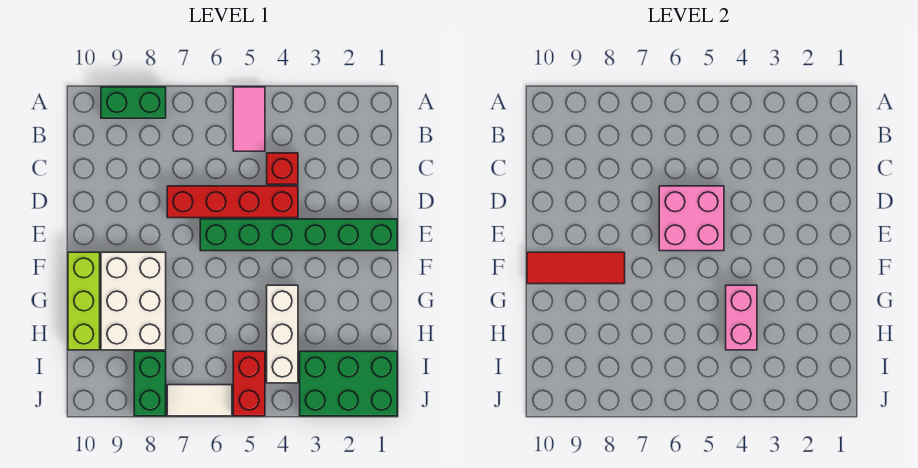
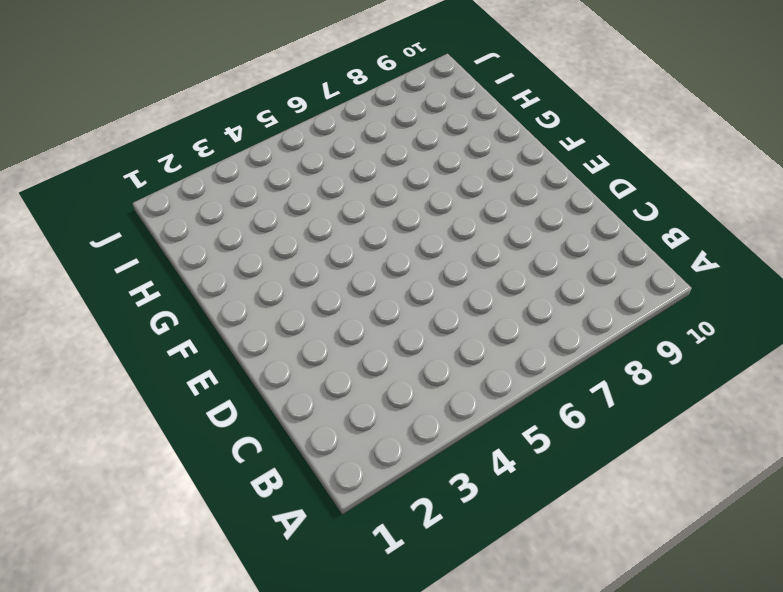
none -> pink tile A5:B5 level 1
none -> green brick A8:A9 level 1
none -> red brick C4 level 1

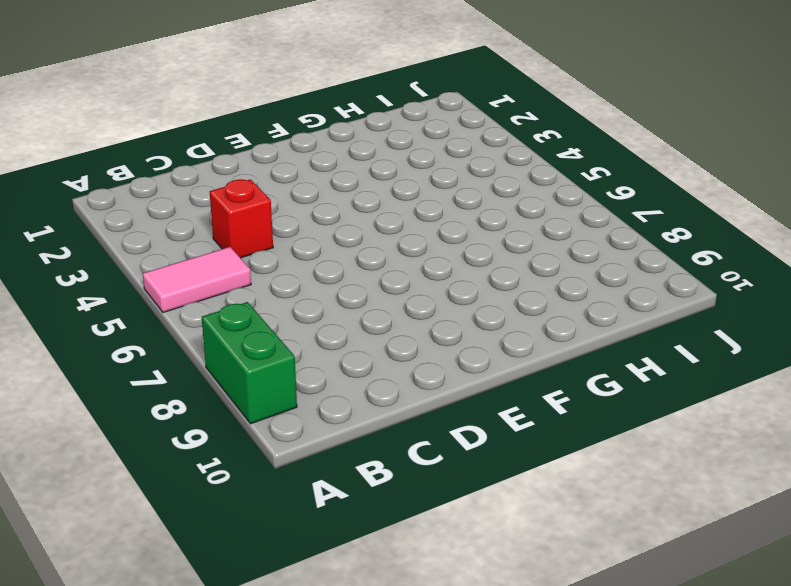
none -> red brick D4:D7 level 1
none -> green brick E1:E6 level 1
none -> white brick F8:H9 level 1

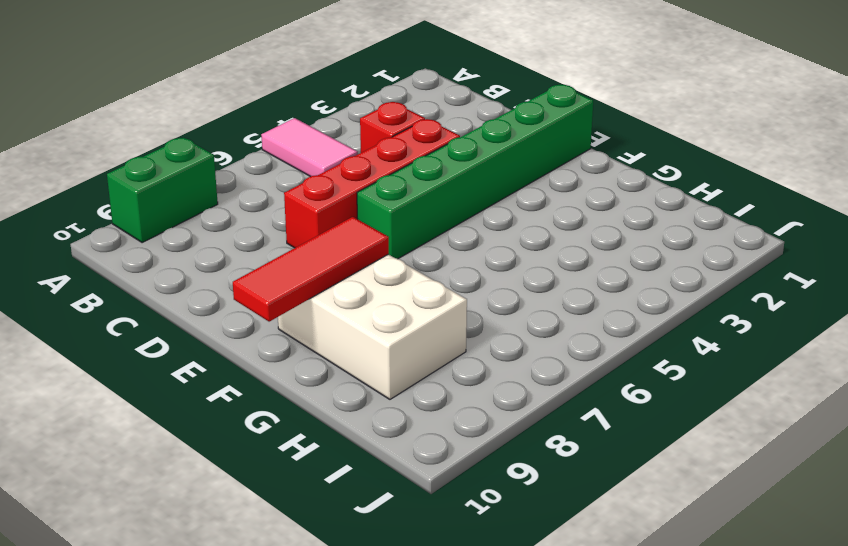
none -> lime brick F10:H10 level 1
none -> white brick G4:I4 level 1
none -> green brick I1:J3 level 1

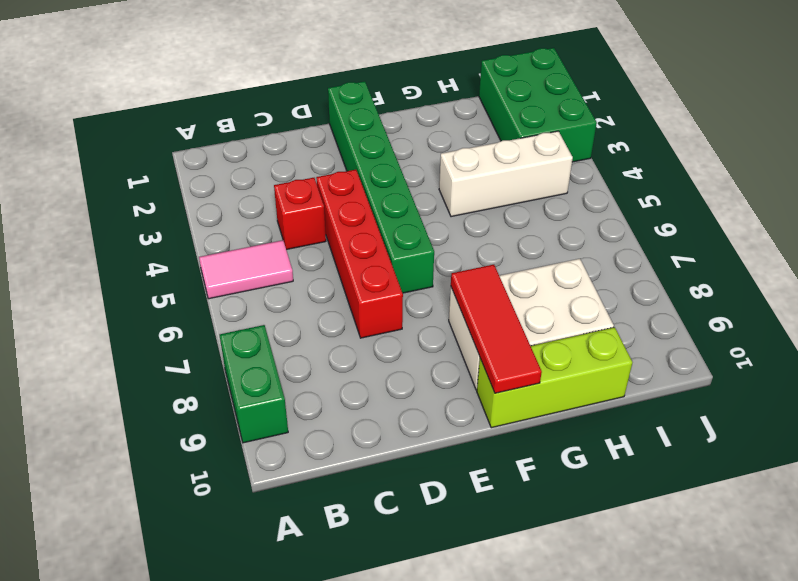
none -> red brick I5:J5 level 1
none -> green brick I8:J8 level 1
none -> white tile J6:J7 level 1

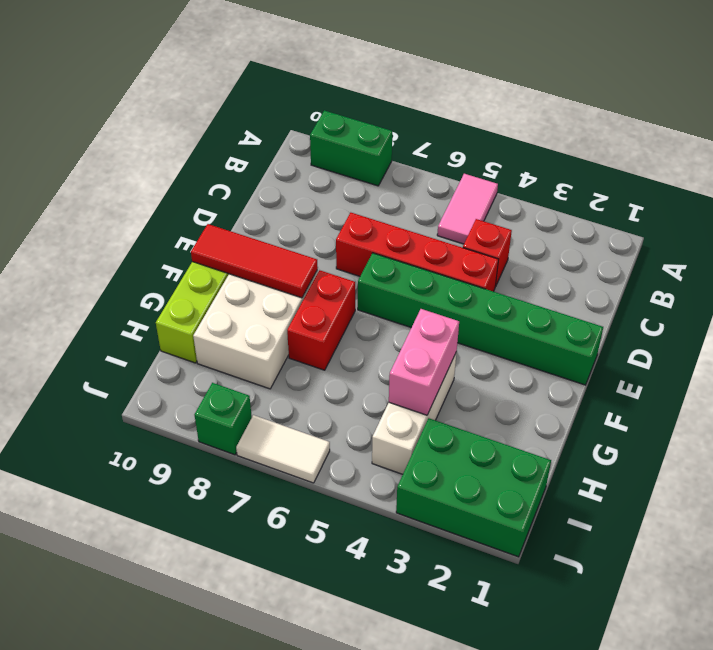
red brick F7:G7 level 1 -> red brick I5:J5 level 1
green brick J8 level 1 -> green brick I8:J8 level 1
none -> pink brick D5:E6 level 2

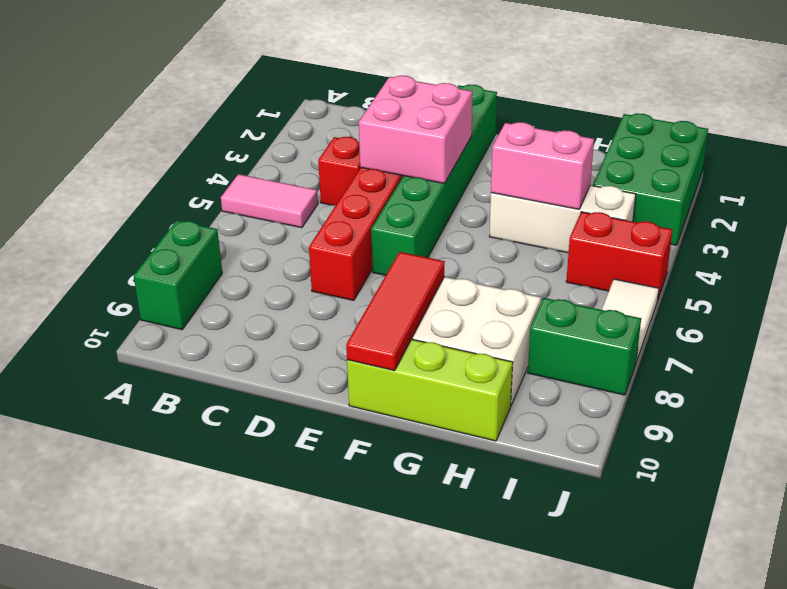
pink brick D3:E4 level 2 -> pink brick D5:E6 level 2

